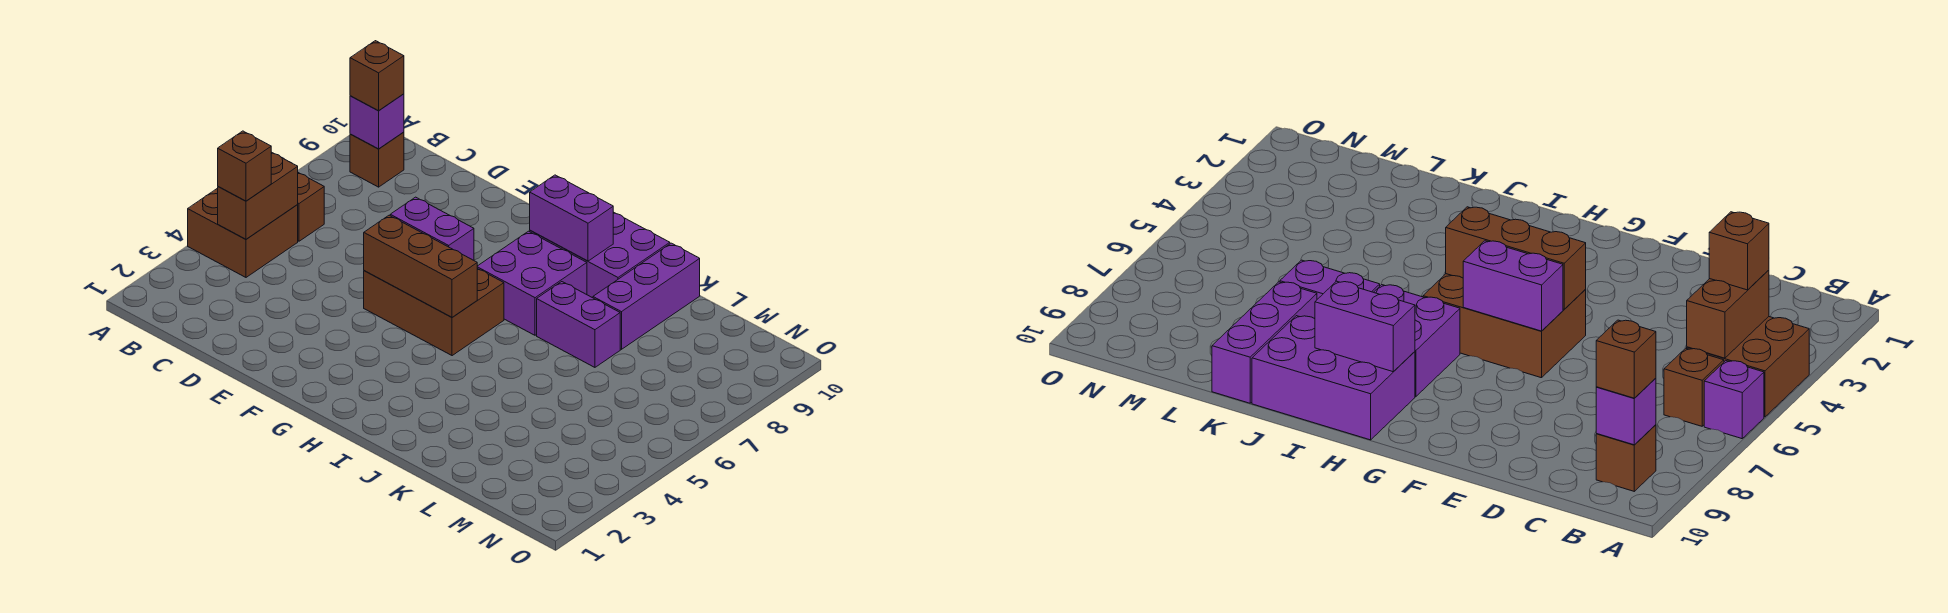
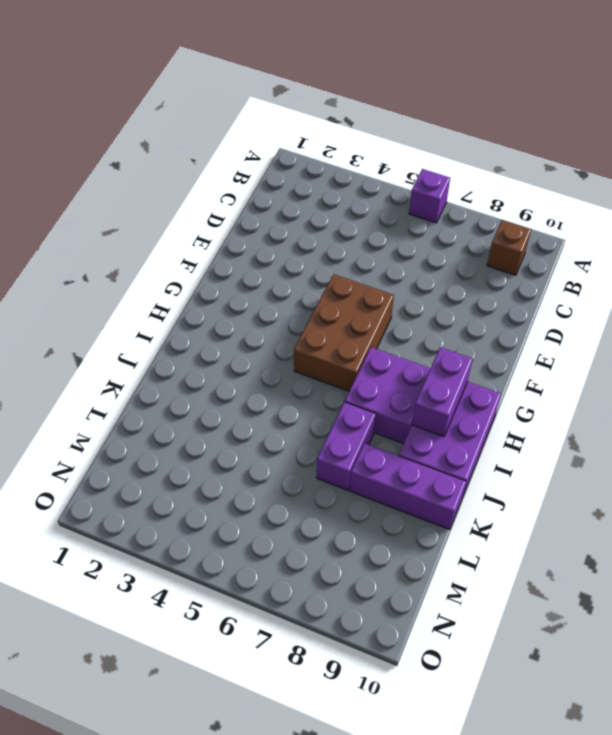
none -> brown brick A4:B5 level 1
none -> brown brick B6 level 1
none -> brown brick B4:B5 level 2

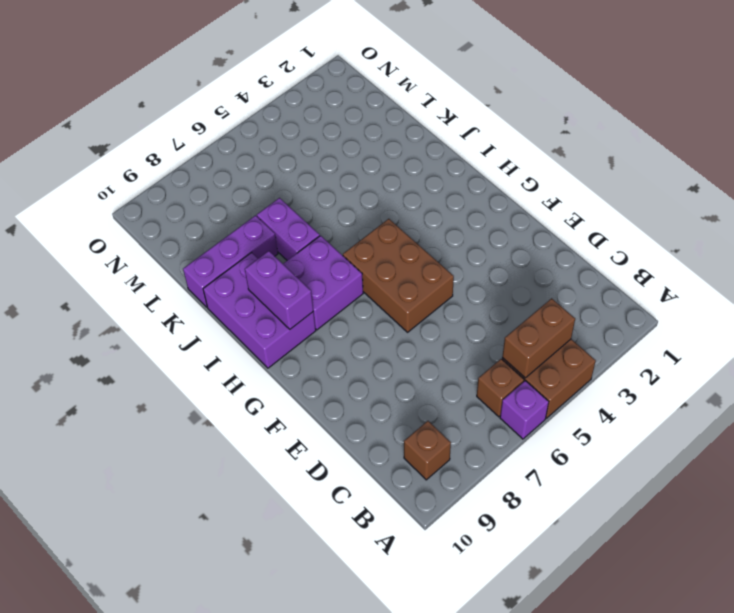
none -> purple brick B9 level 2
none -> brown brick F5:H5 level 2
none -> purple brick F6:G6 level 2

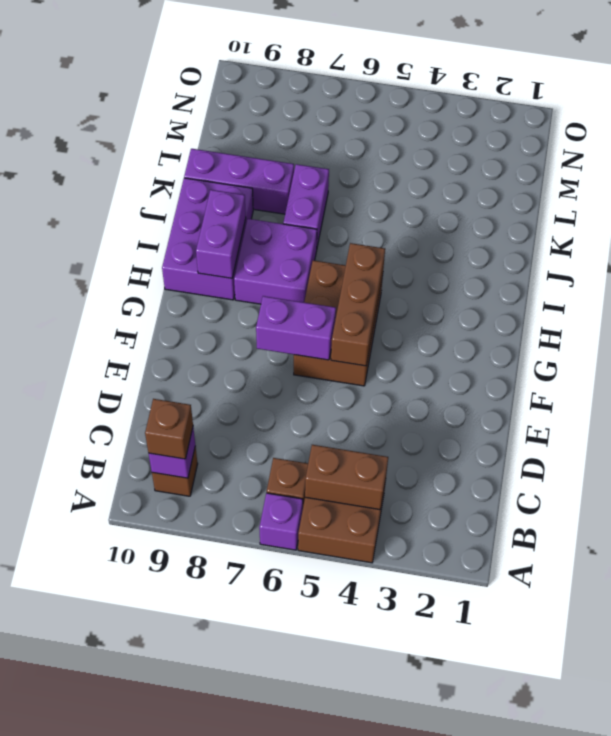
purple brick F6:F7 level 2 -> purple brick F6:G6 level 2
none -> brown brick B4 level 3

